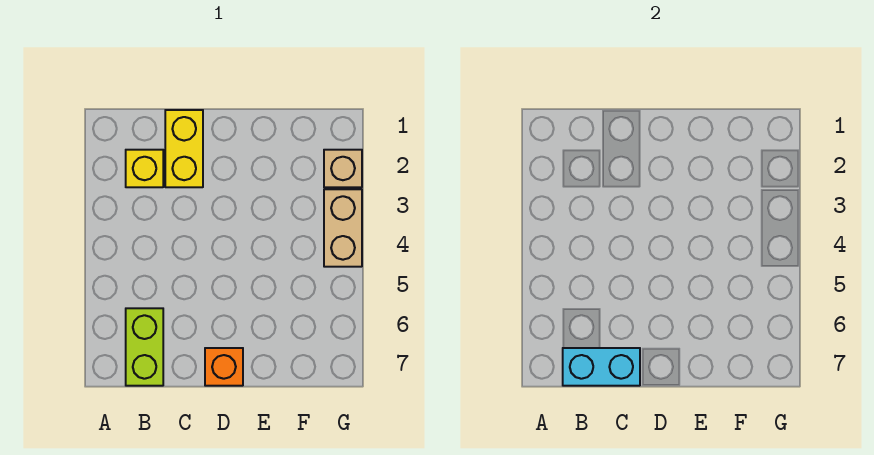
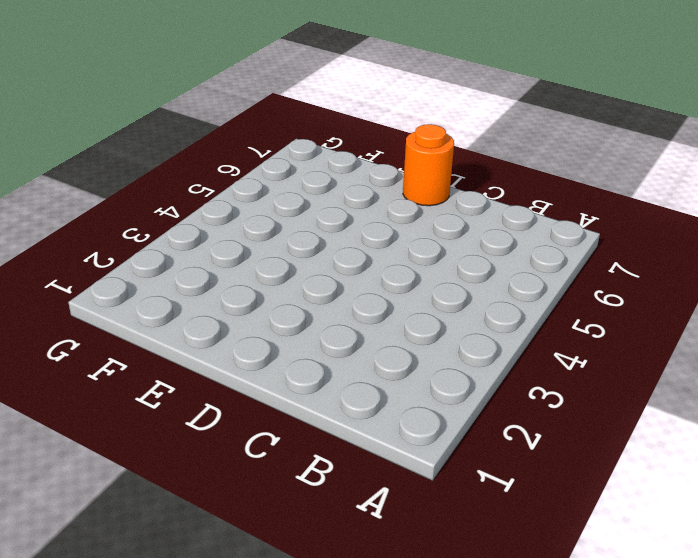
orange round brick D7 level 1 -> orange brick D7 level 1
none -> yellow brick B2 level 1
none -> lime brick B6:B7 level 1

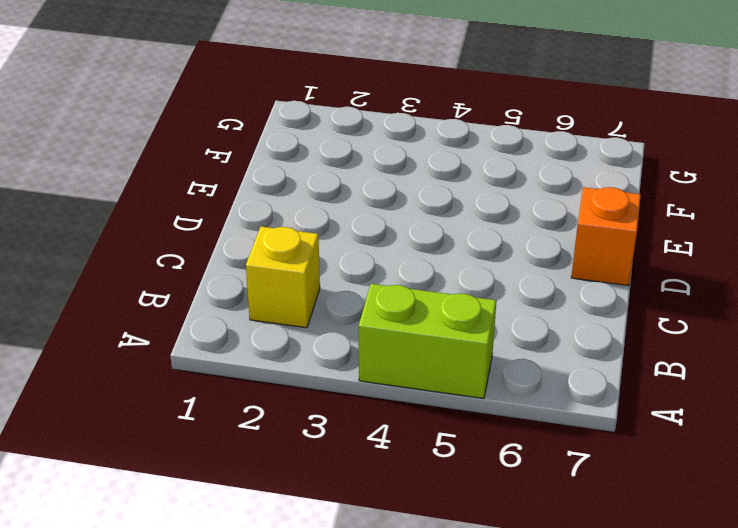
lime brick A4:A5 level 1 -> lime brick B6:B7 level 1
none -> yellow brick C1:C2 level 1
none -> tan brick G2 level 1

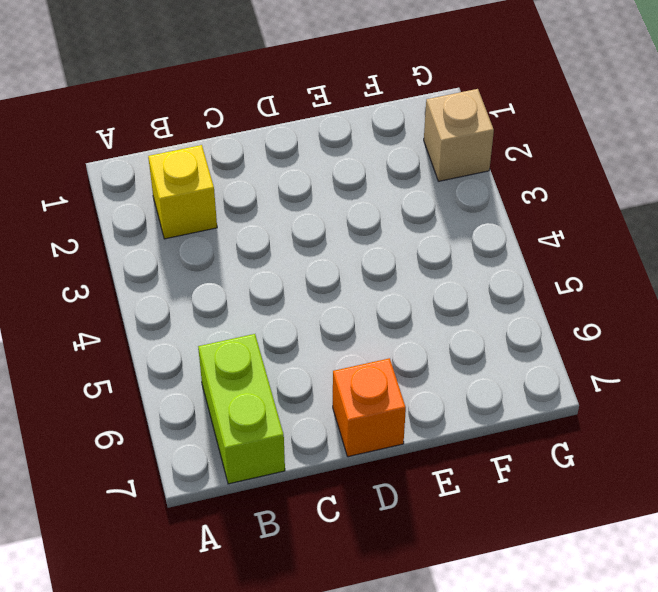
none -> yellow brick C1:C2 level 1
none -> tan brick G3:G4 level 1

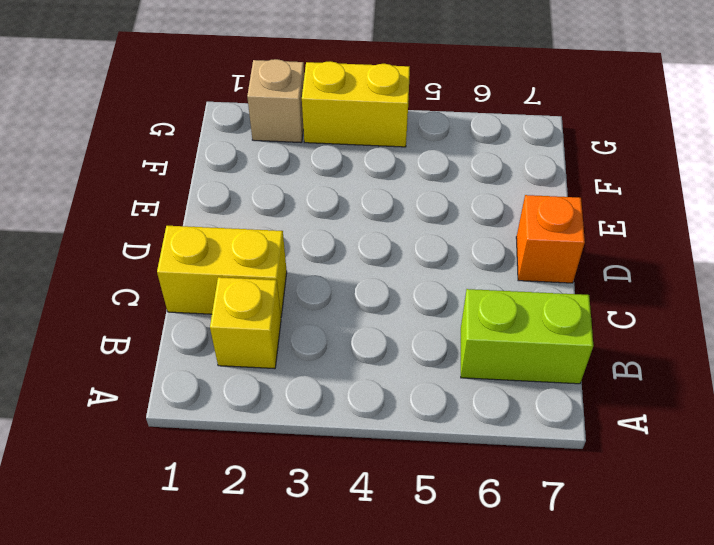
yellow brick G3:G4 level 1 -> tan brick G3:G4 level 1
none -> cyan brick B7:C7 level 2

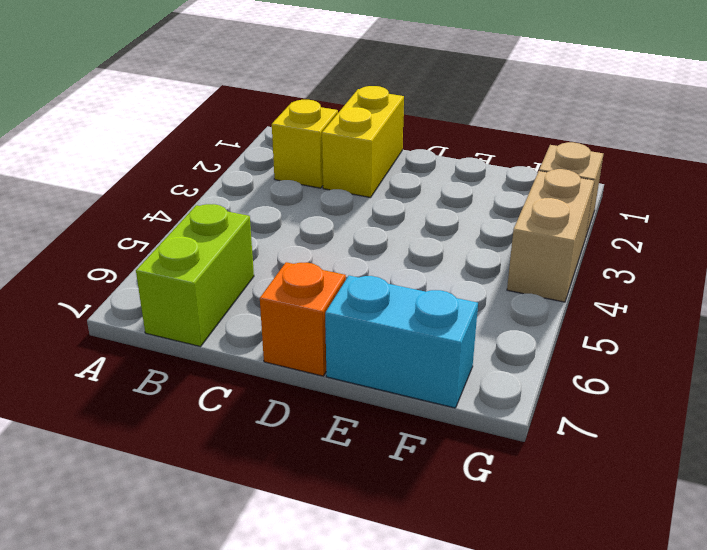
cyan brick E7:F7 level 1 -> cyan brick B7:C7 level 2

